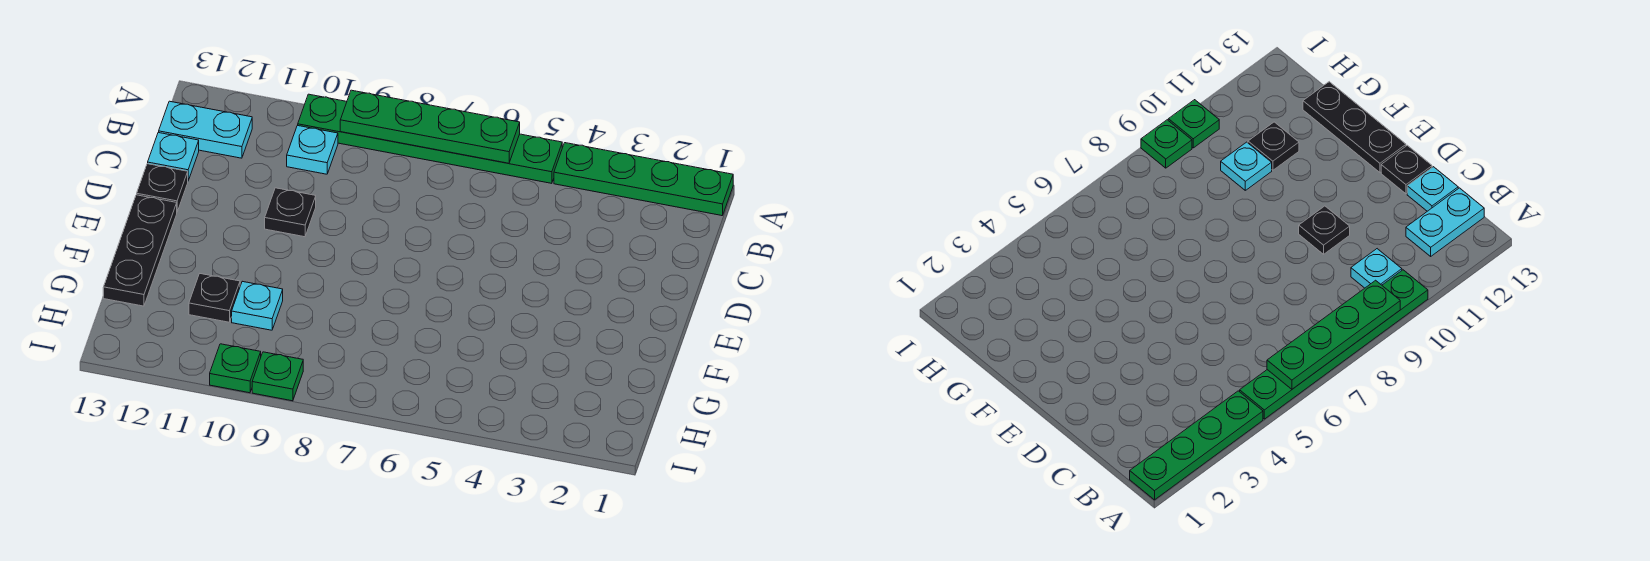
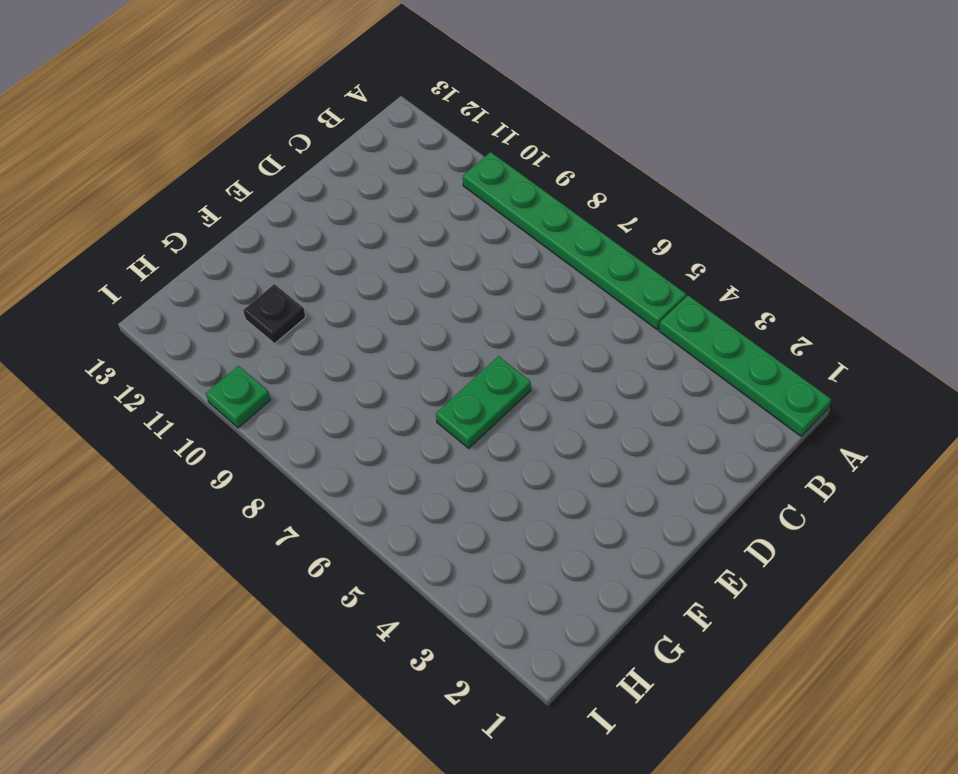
green plate E6:F6 level 1 -> none
none -> cyan plate B10 level 1
none -> cyan plate B12:B13 level 1
none -> cyan plate C13 level 1

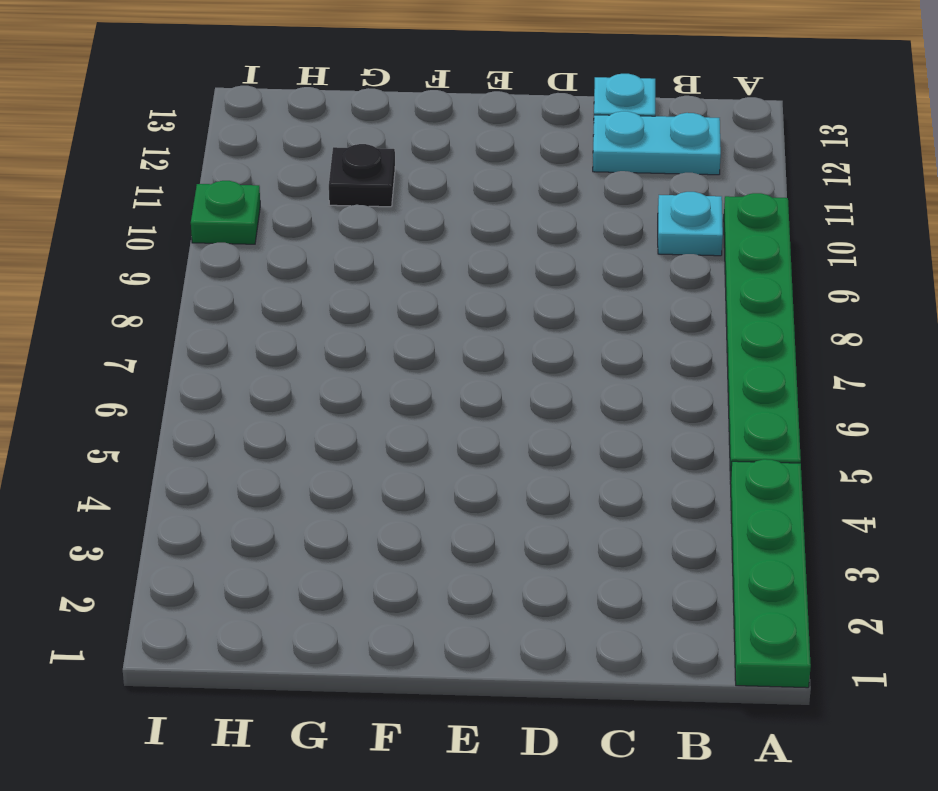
cyan plate B12:C12 level 1 -> cyan plate B12:B13 level 1
none -> black plate D10 level 1
none -> black plate D13 level 1
none -> black plate E13:G13 level 1

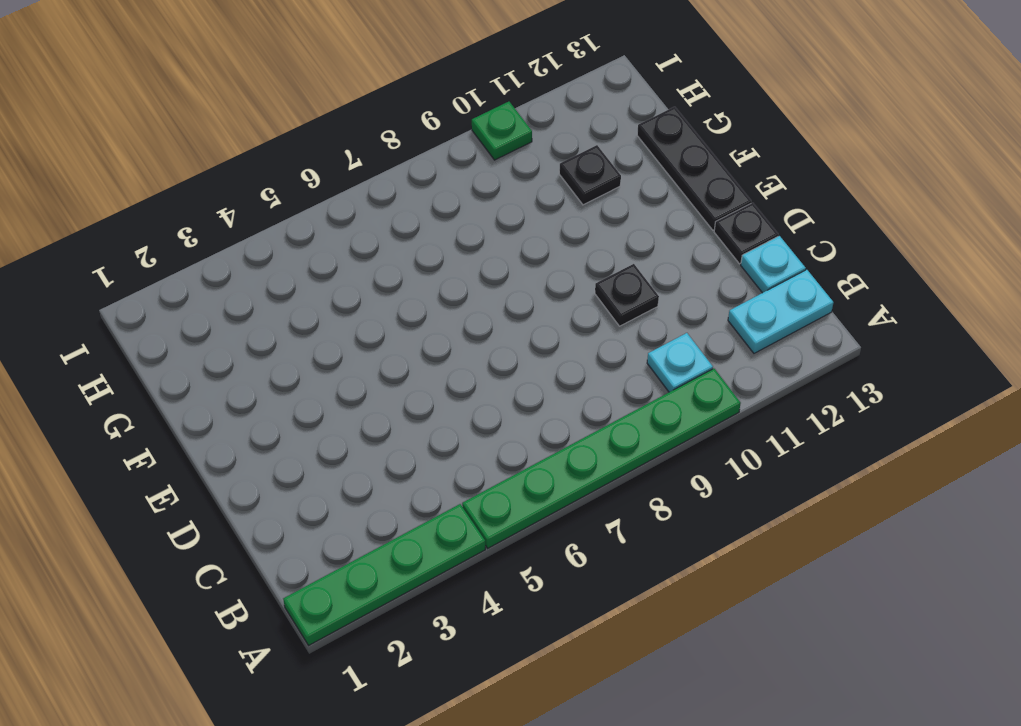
none -> cyan plate G10 level 1
none -> green plate I9 level 1
none -> green plate A6:A9 level 2

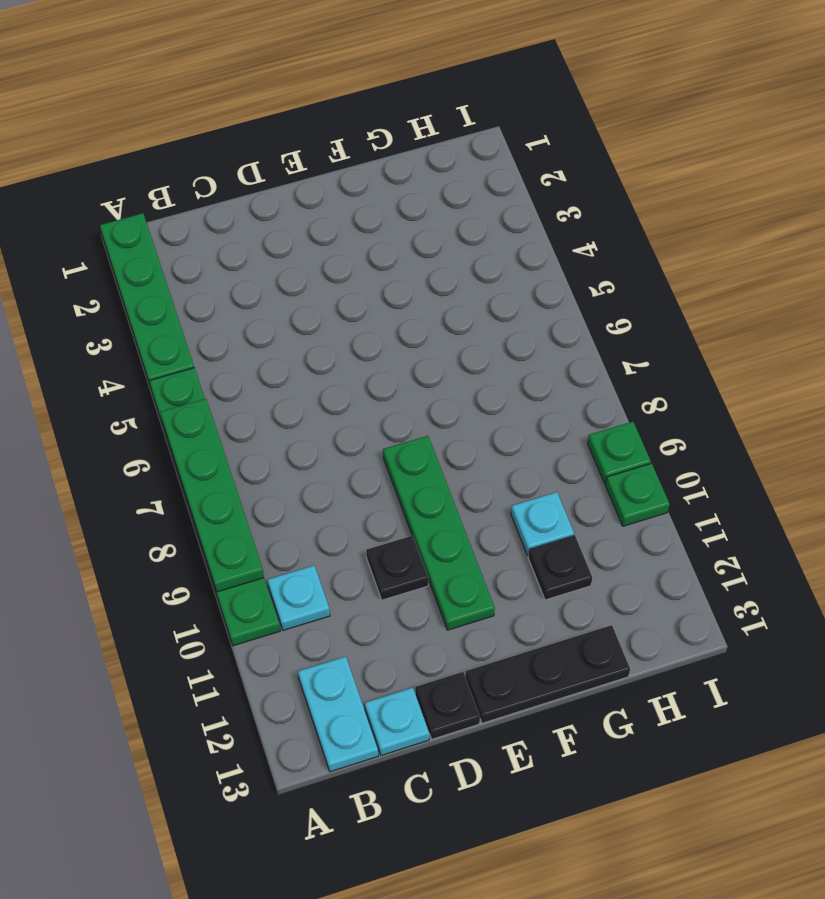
green plate E8:E11 level 1 -> none

